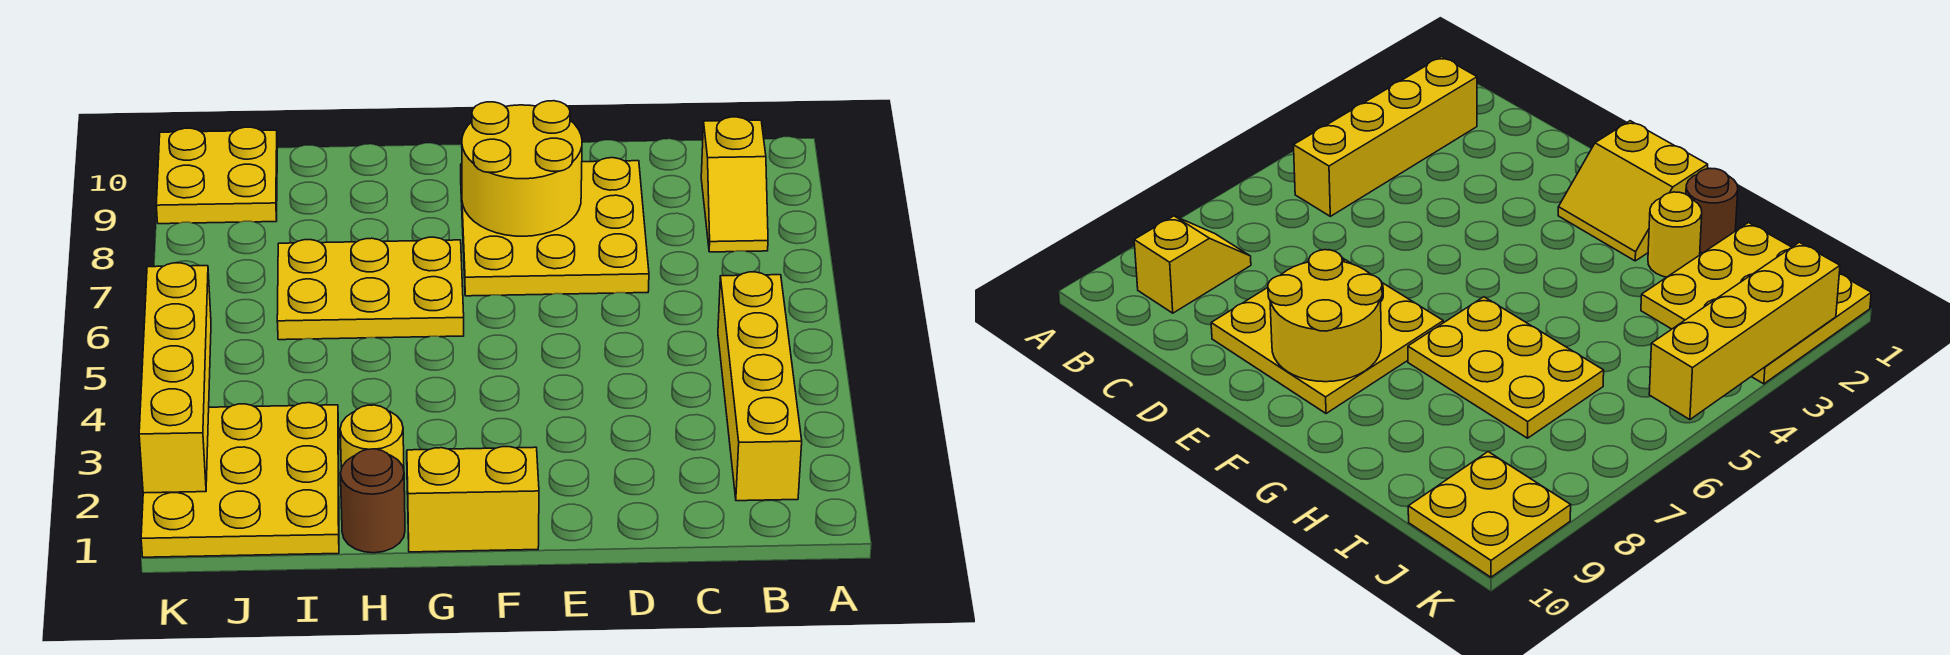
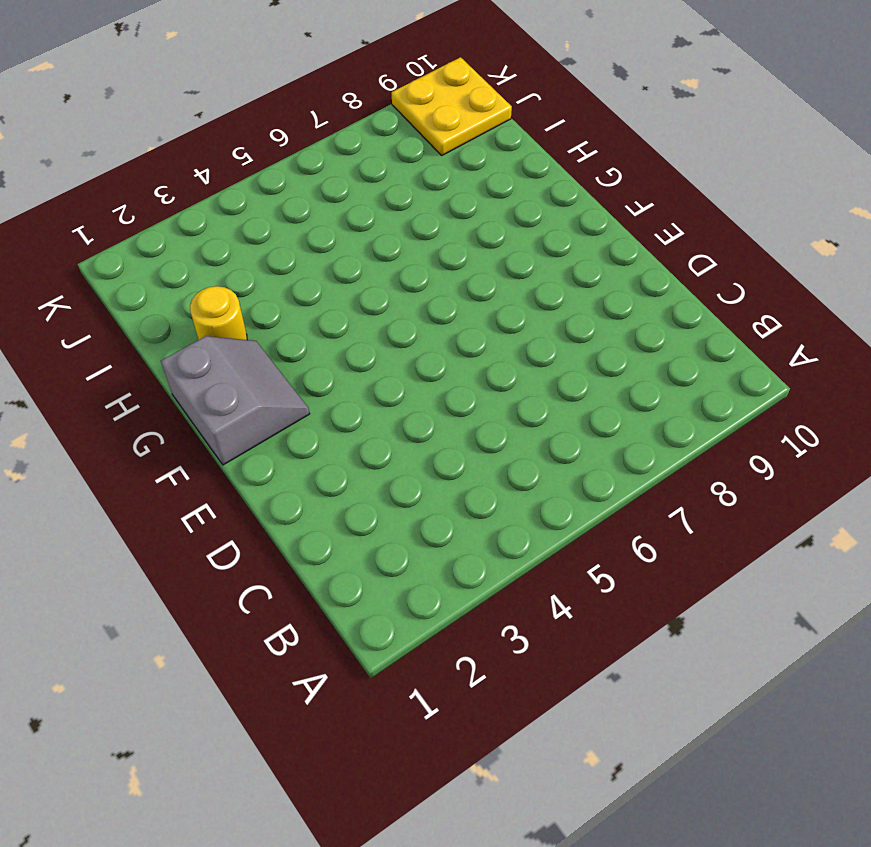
grey slope F1:G2 level 1 top 1 -> yellow slope F1:G2 level 1 top 1
none -> yellow brick B2:B5 level 1
none -> yellow slope B8:B9 level 1 top 9

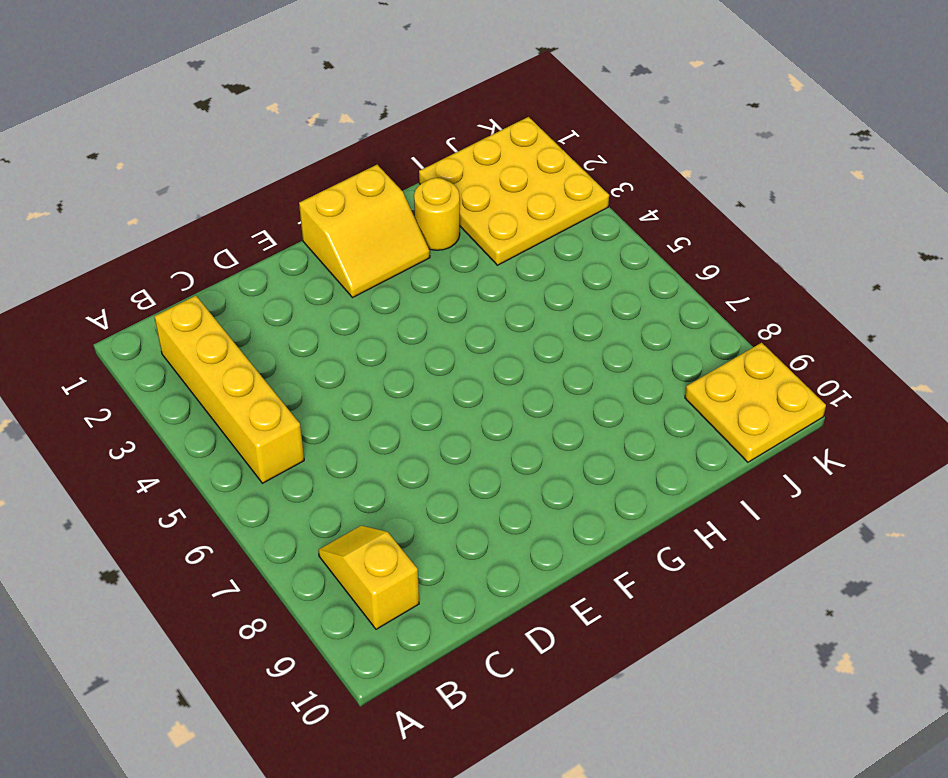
none -> yellow plate D7:F9 level 1
none -> yellow plate G6:I7 level 1

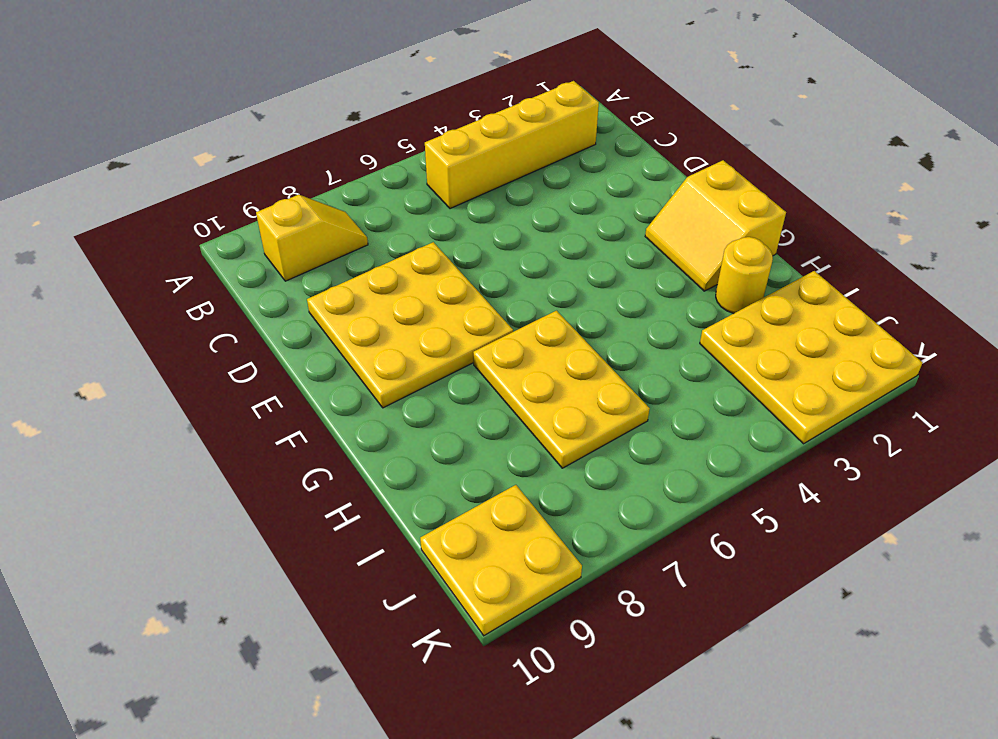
none -> brown round brick H1 level 1
none -> yellow round brick E8:F9 level 2

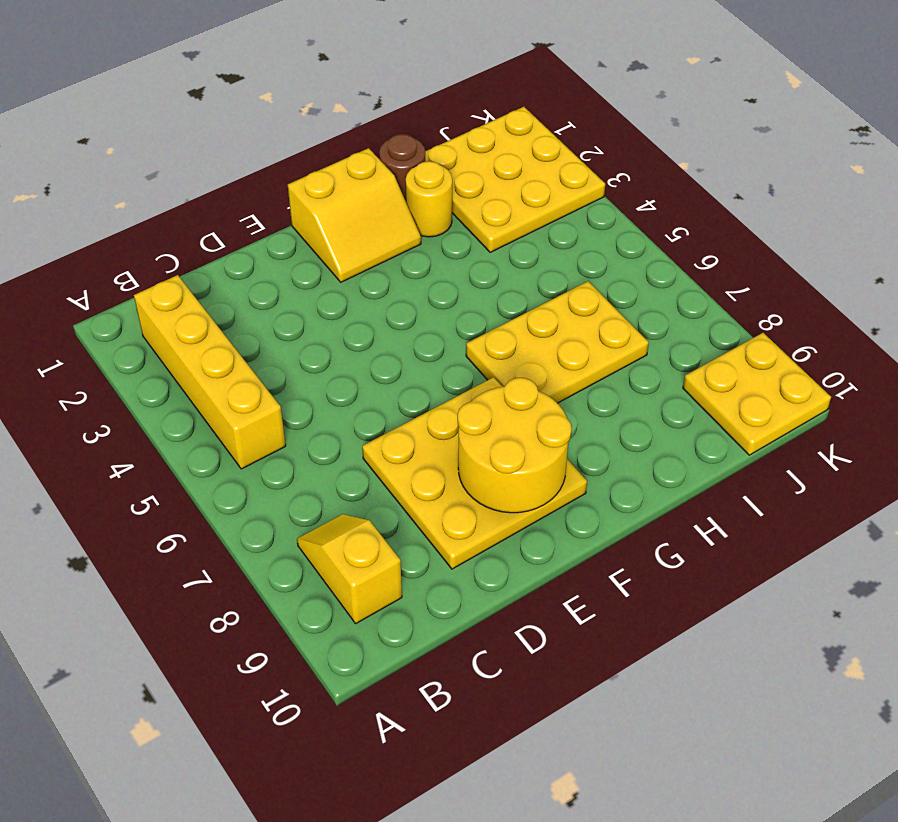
none -> yellow brick K2:K5 level 2

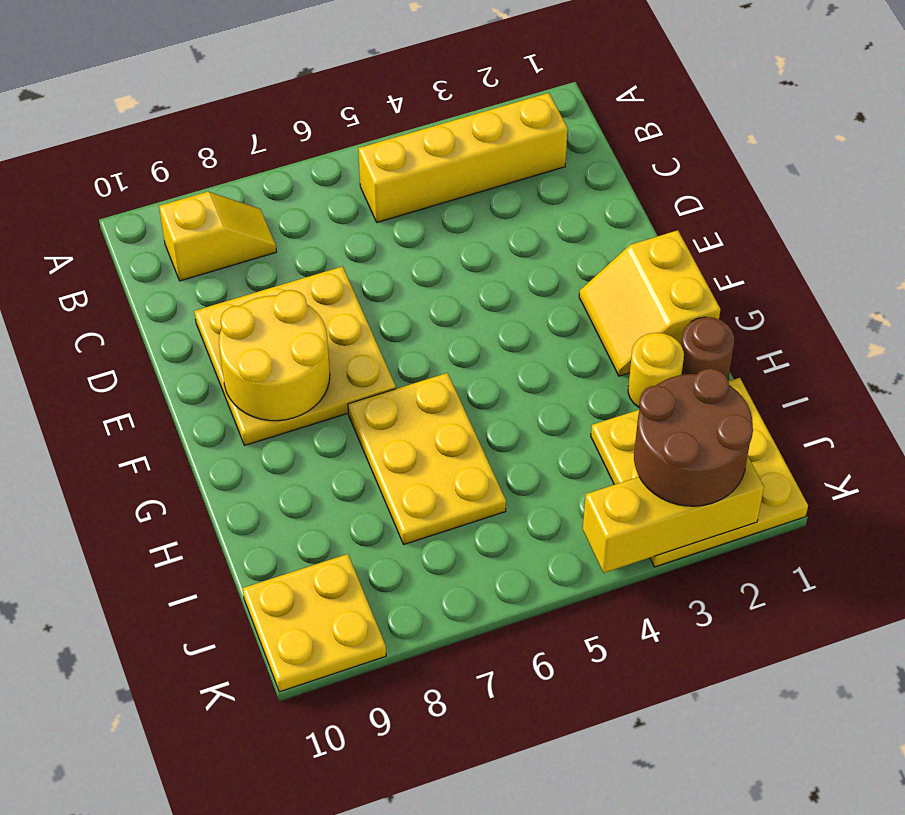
brown round brick J2:K3 level 3 -> none
yellow brick K2:K4 level 2 -> yellow brick K2:K5 level 2

